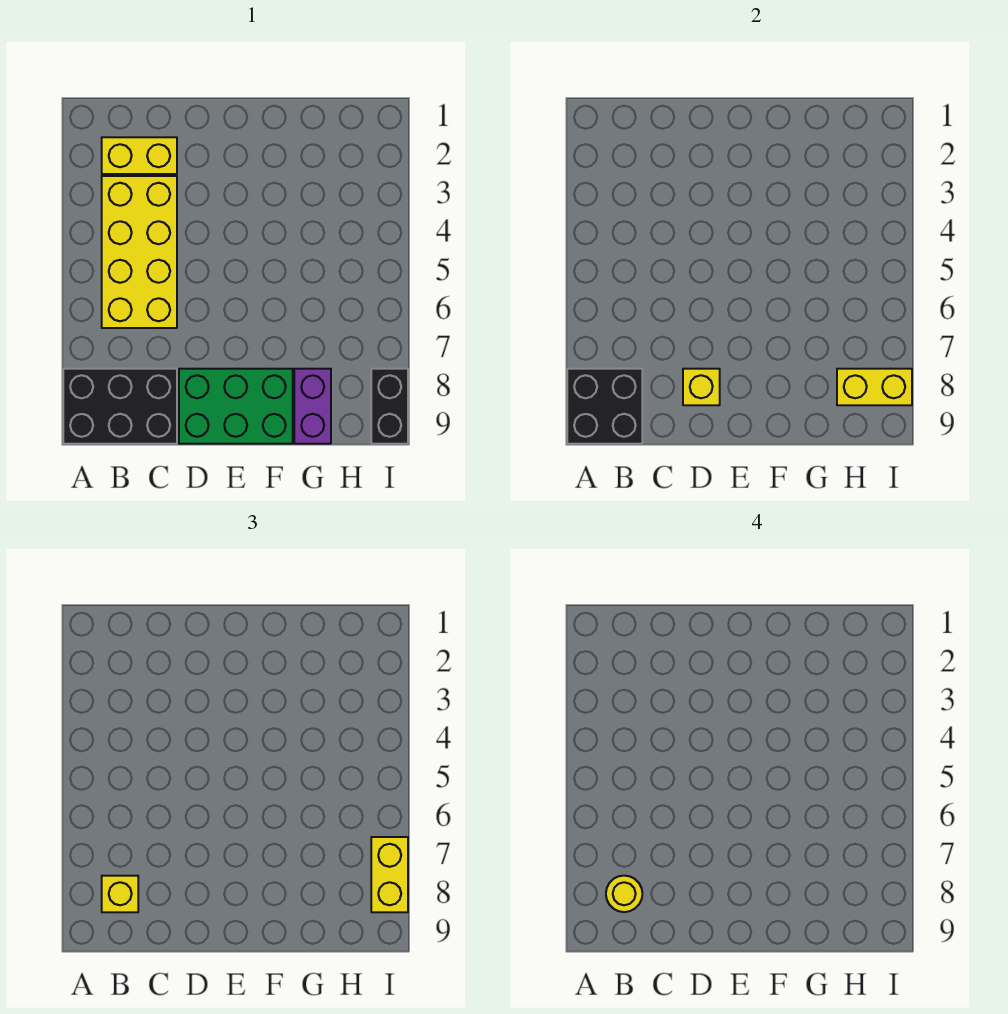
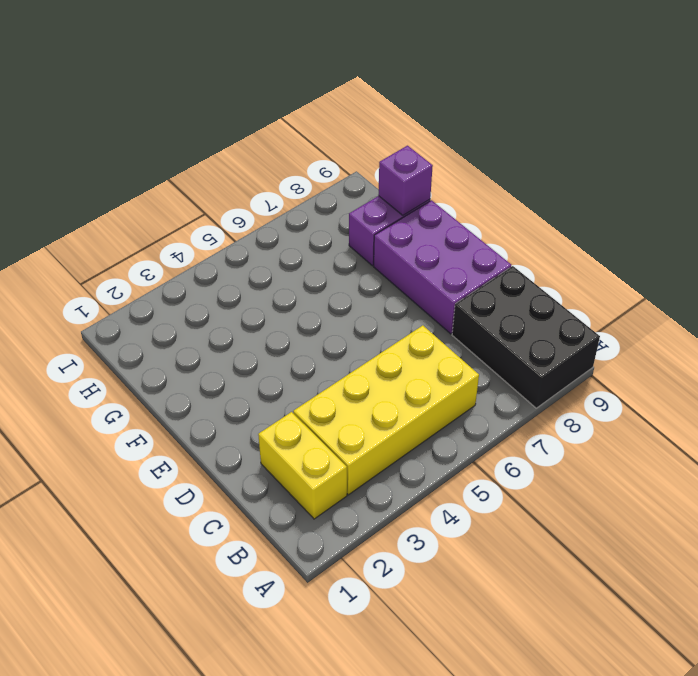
purple brick D8:F9 level 1 -> green brick D8:F9 level 1
purple brick G9 level 2 -> none
none -> black brick I8:I9 level 1
none -> black brick A8:B9 level 2
none -> yellow brick D8 level 2

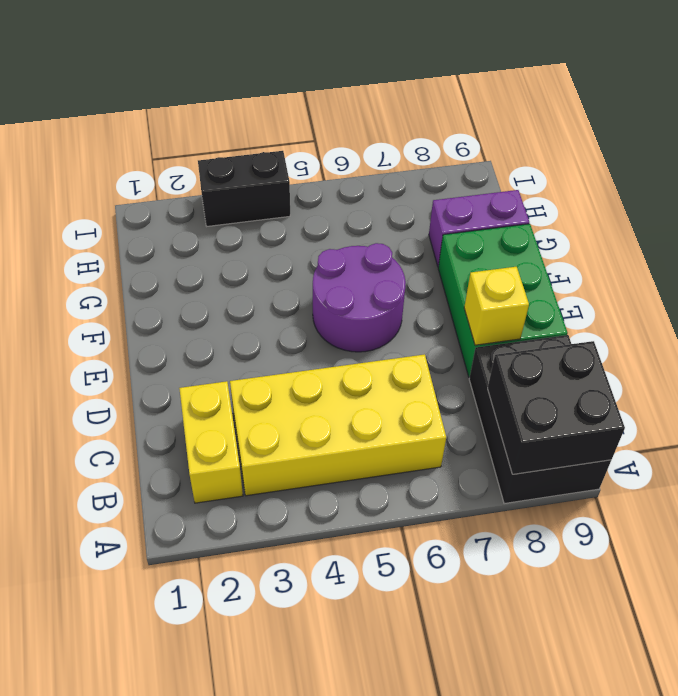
purple round brick E5:F6 level 1 -> none
black brick I3:I4 level 1 -> black brick I8:I9 level 1
none -> yellow brick H8:I8 level 2
none -> yellow brick B8 level 3
none -> yellow brick I7:I8 level 3

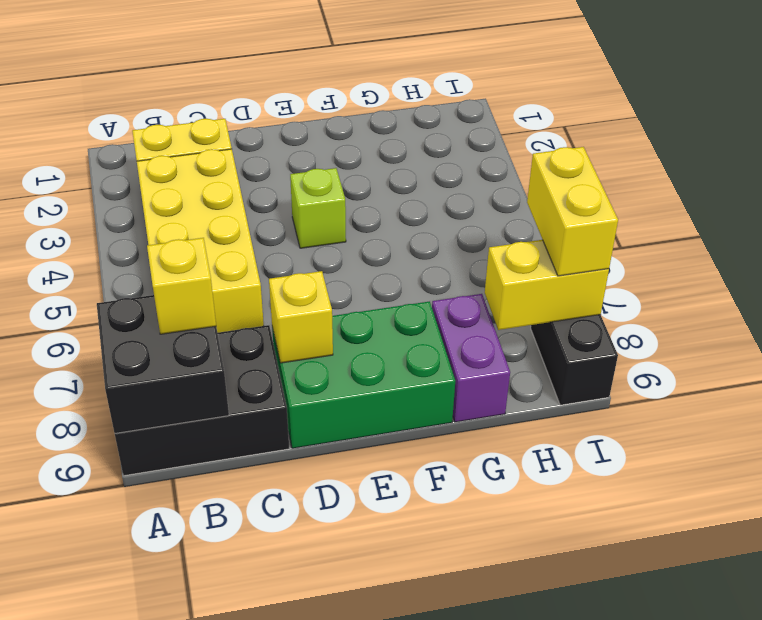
lime brick E4 level 1 -> none
none -> yellow round brick B8 level 4

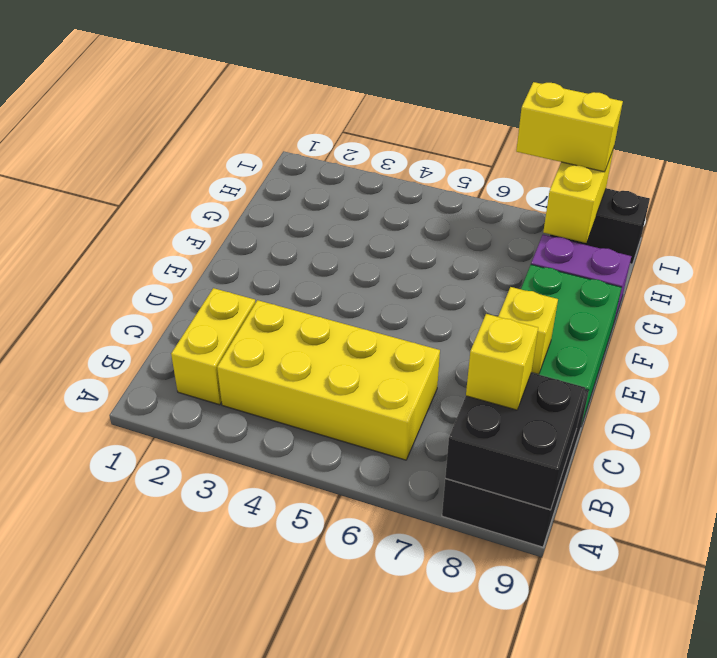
none -> yellow round brick B8 level 4

